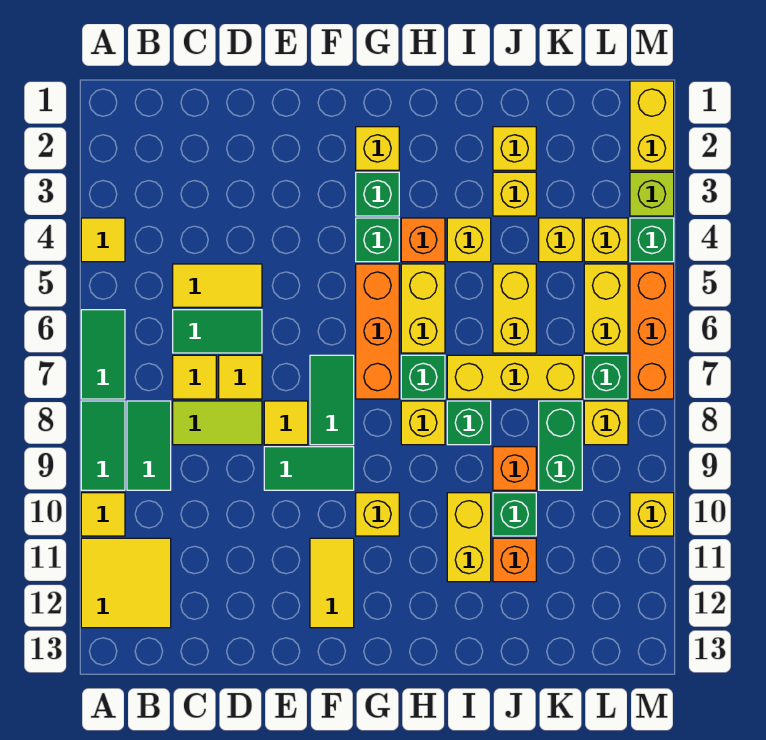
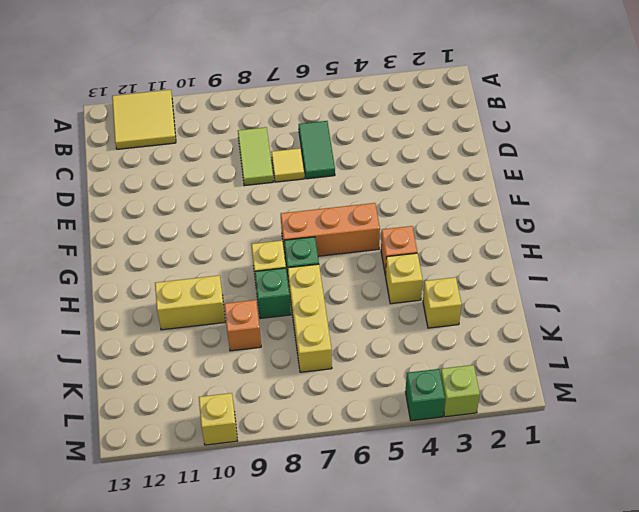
none -> yellow tile A4 level 1
none -> green tile A6:A7 level 1
none -> green tile A8:A9 level 1
none -> yellow tile A10 level 1

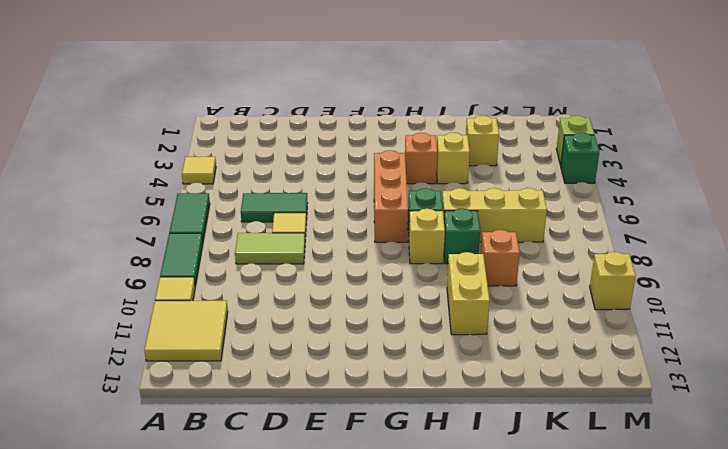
none -> green tile B8:B9 level 1
none -> yellow tile C5:D5 level 1
none -> yellow tile C7 level 1
none -> yellow tile E8 level 1

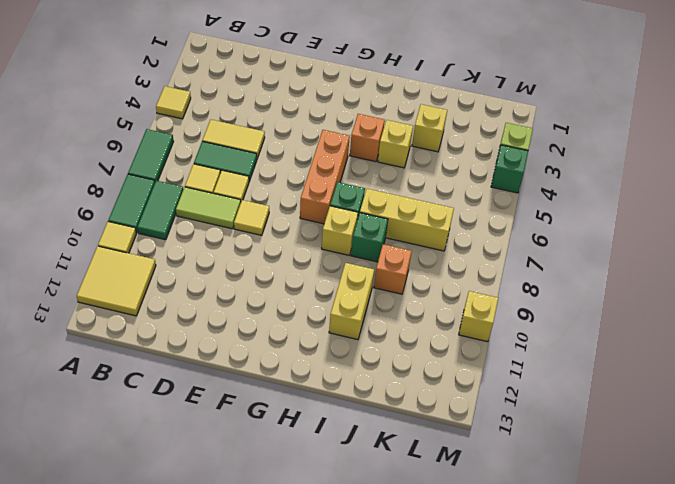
none -> green tile E9:F9 level 1
none -> green tile F7:F8 level 1
none -> yellow tile F11:F12 level 1
none -> yellow brick G2 level 1

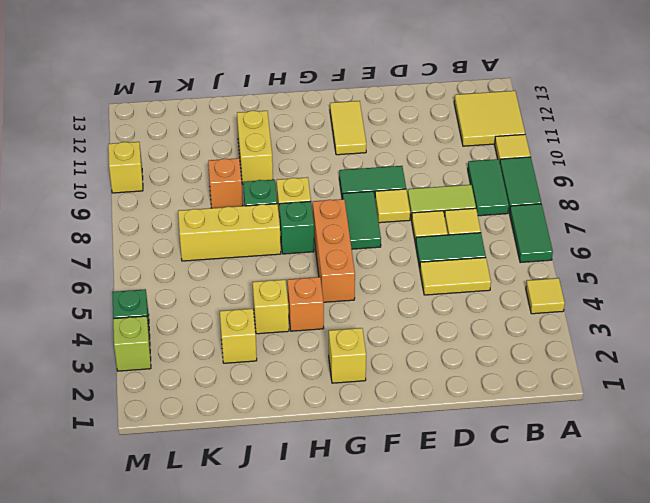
none -> green brick G3 level 1
none -> green brick G4 level 1
none -> yellow brick G10 level 1
none -> yellow brick H5:H6 level 1

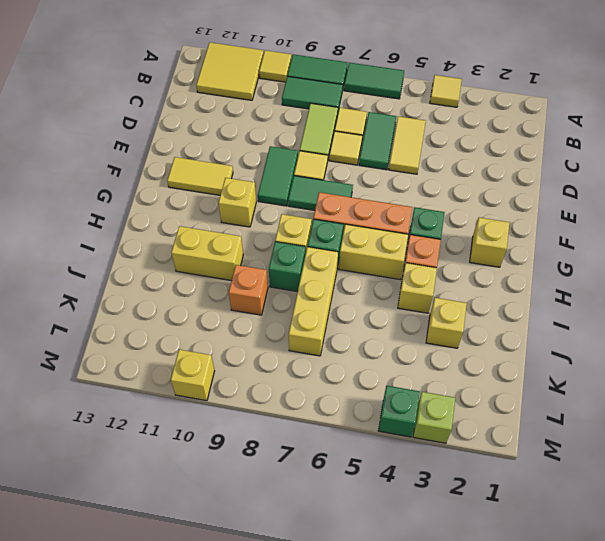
none -> green brick G3 level 1
none -> yellow brick J2 level 1
none -> yellow brick J5:J6 level 1
none -> green brick J10 level 1

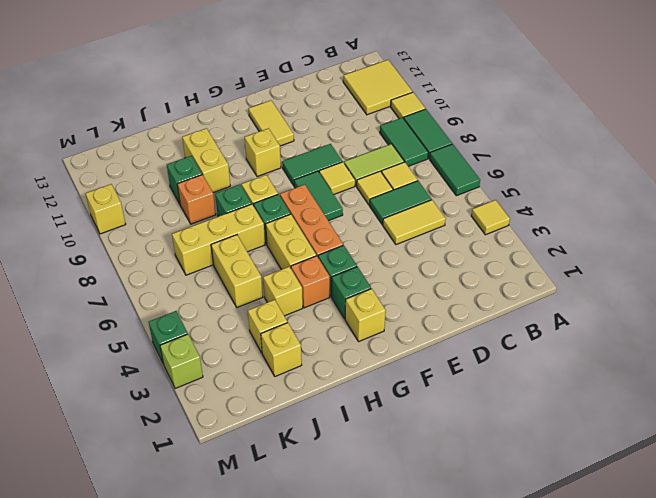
none -> orange brick J11 level 1
none -> yellow brick K4 level 1
none -> green brick K8:K9 level 1
none -> yellow brick L4 level 1

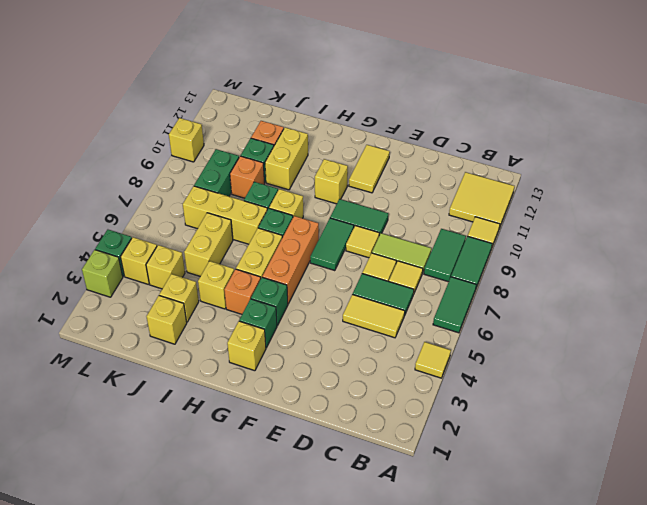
none -> yellow brick L5:L6 level 1
none -> green brick L7 level 1
none -> yellow brick L8 level 1
none -> yellow brick M1:M2 level 1

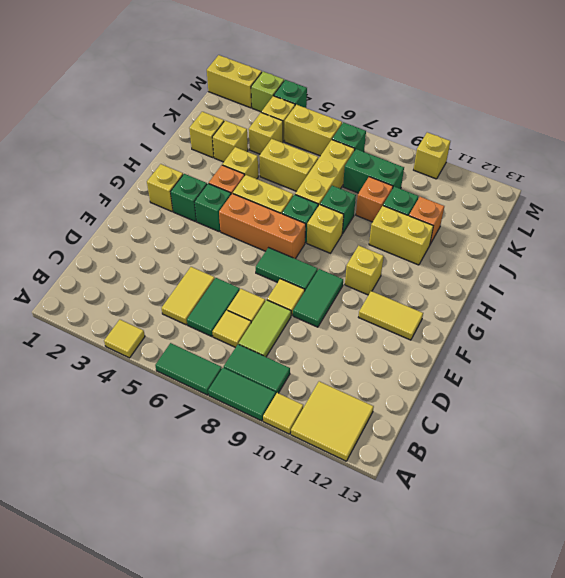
none -> yellow brick L8 level 1
none -> orange brick M5:M7 level 1

